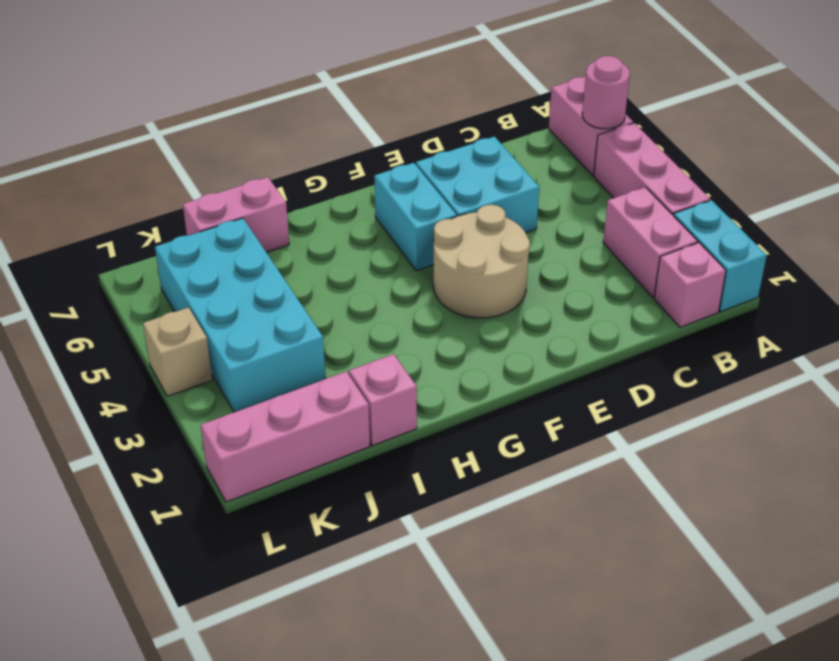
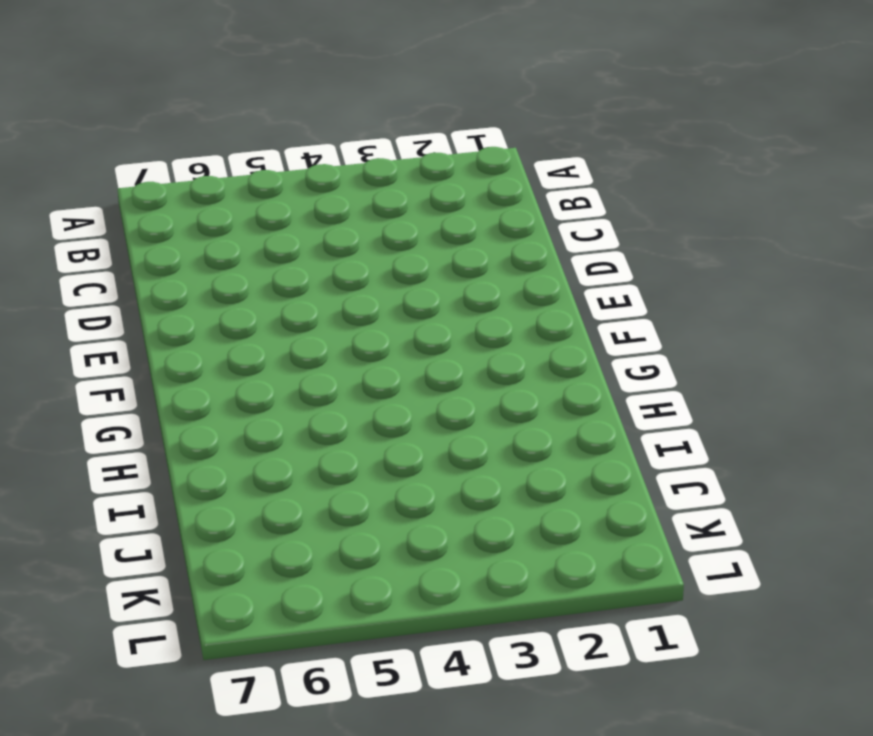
none -> cyan brick A1:A2 level 1
none -> pink brick A3:A5 level 1
none -> pink brick A6:A7 level 1

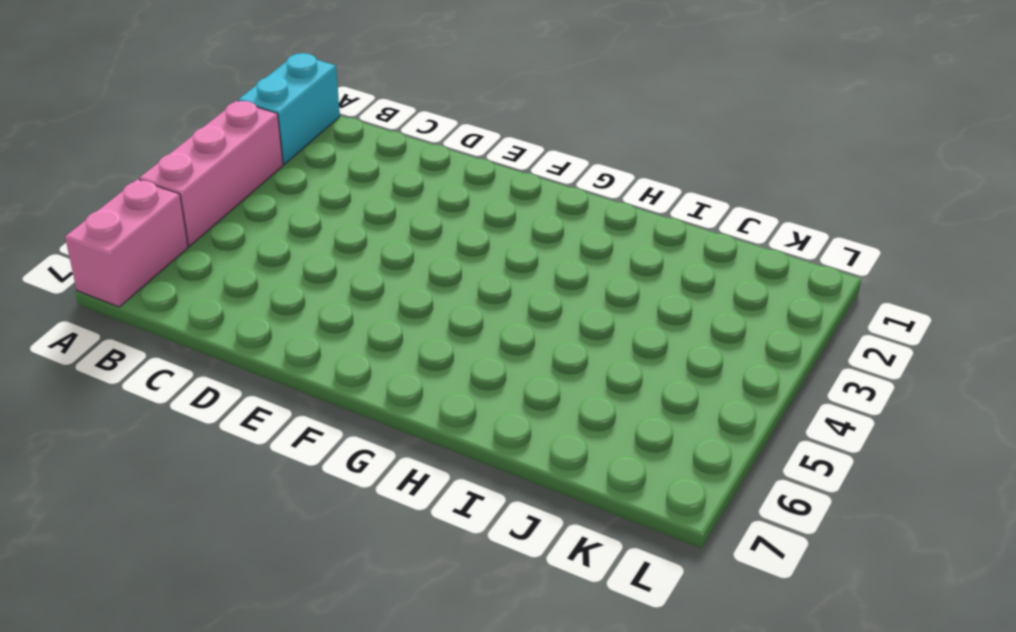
none -> pink brick B1 level 1
none -> pink brick B2:B3 level 1
none -> cyan brick D5:E6 level 1

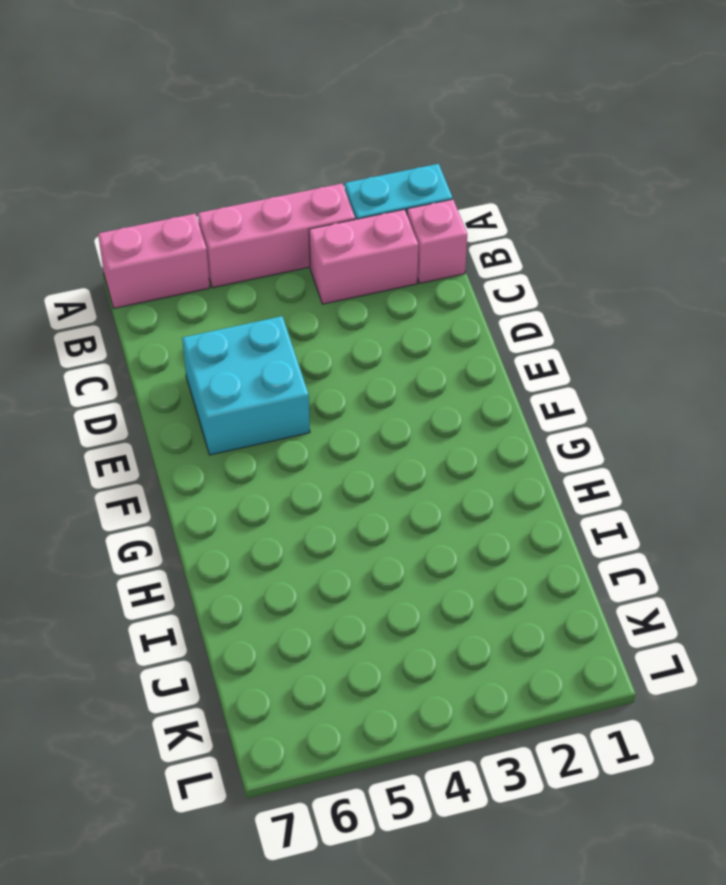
none -> tan round brick E3:F4 level 1
none -> cyan brick F5:F6 level 1
none -> pink brick I1 level 1

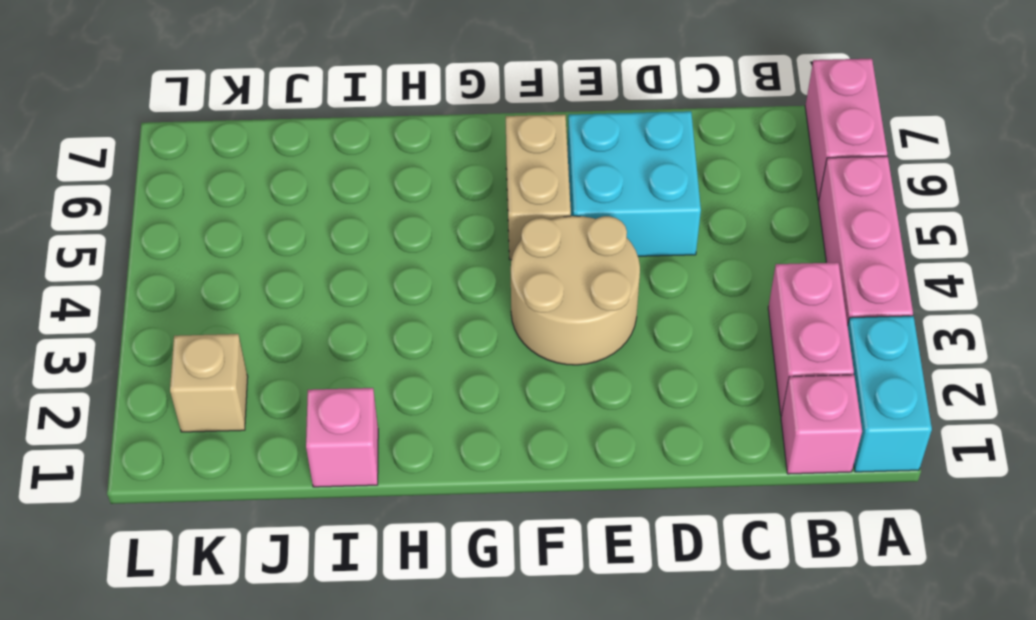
tan brick F5:F6 level 1 -> cyan brick F5:F6 level 1
tan brick K2 level 1 -> tan brick L4 level 1
none -> pink brick I7:J7 level 1
none -> pink brick J1:L1 level 1
none -> cyan brick J3:K6 level 1

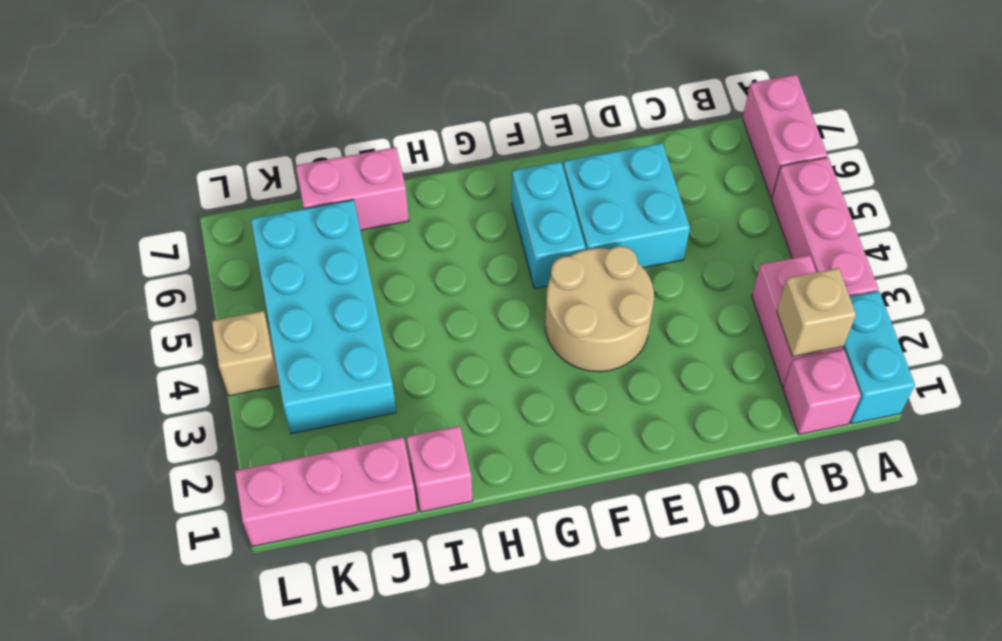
tan brick B2 level 2 -> none
none -> pink round brick A6 level 2

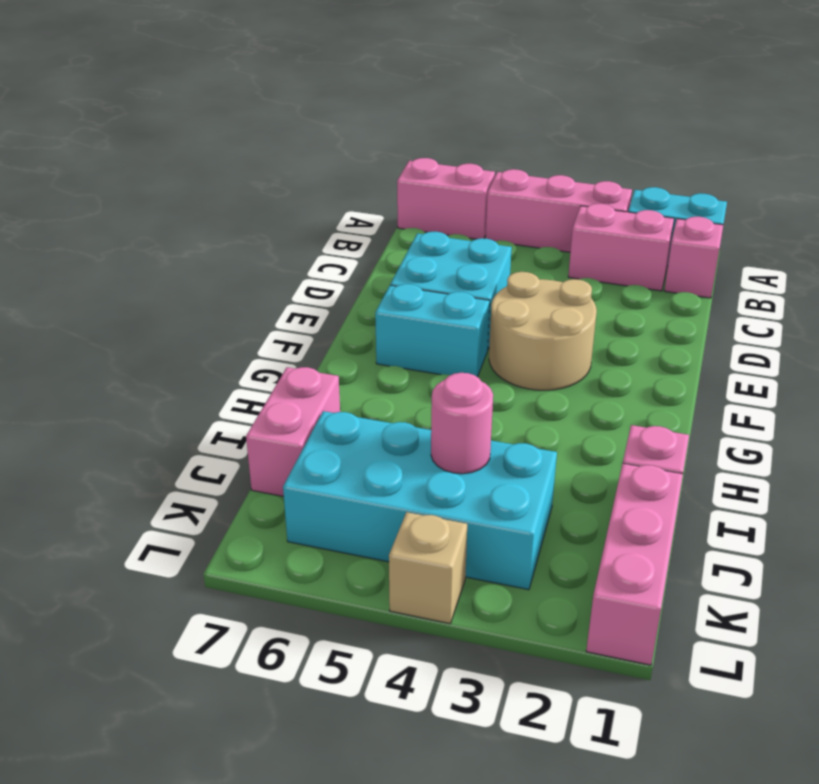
pink round brick J4 level 2 -> pink round brick A6 level 2

